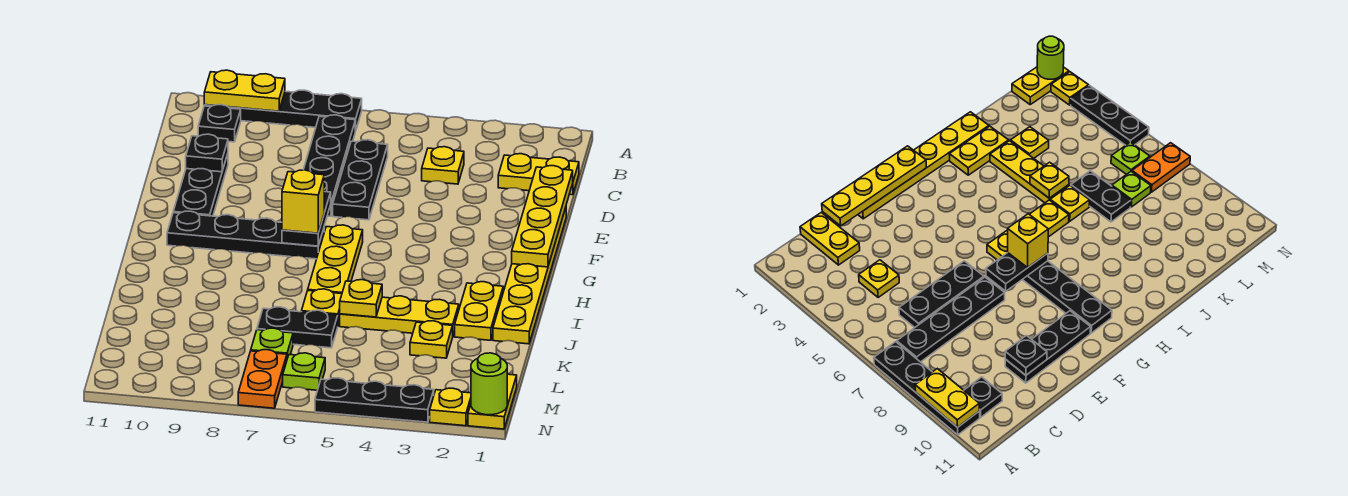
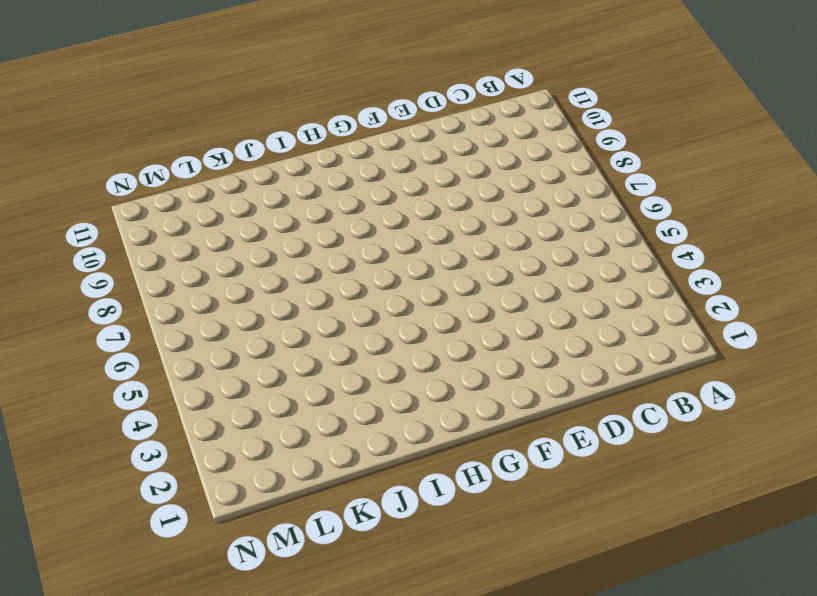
none -> black plate A7:A10 level 1
none -> black plate B7:E7 level 1
none -> black plate B10 level 1

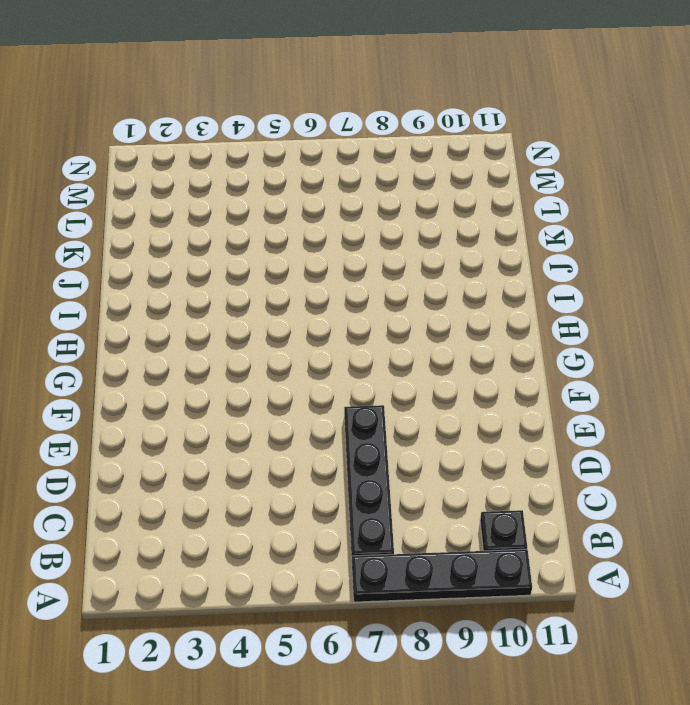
none -> yellow plate C1:C2 level 1
none -> yellow plate C4 level 1
none -> black plate C6:E6 level 1

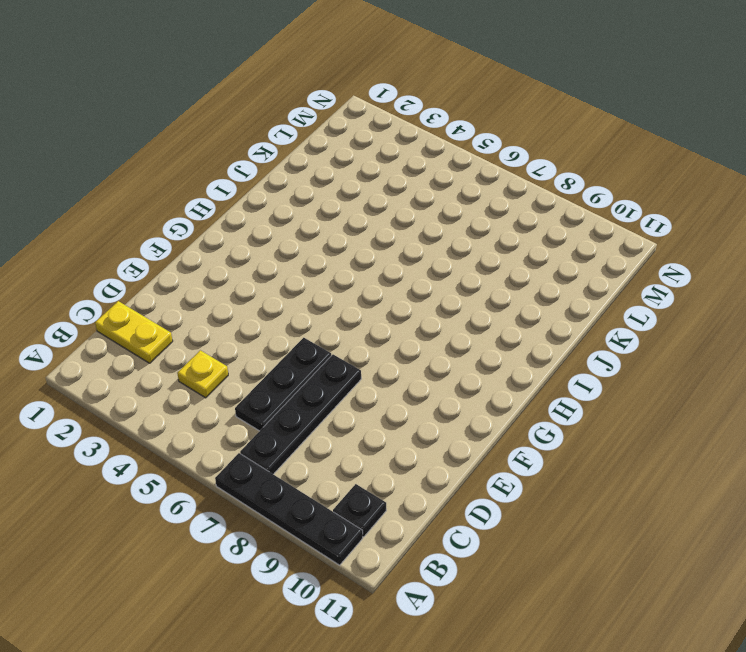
none -> black plate D10:F10 level 1
none -> yellow plate E1:J1 level 1
none -> yellow plate G6:I6 level 1

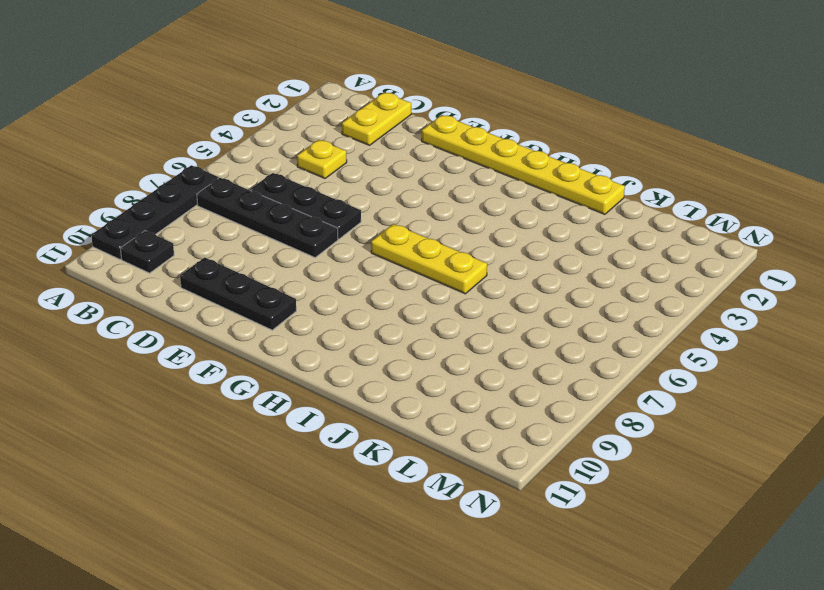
none -> black plate G7:G10 level 1
none -> yellow plate I2:J2 level 1
none -> yellow plate J3:J5 level 1

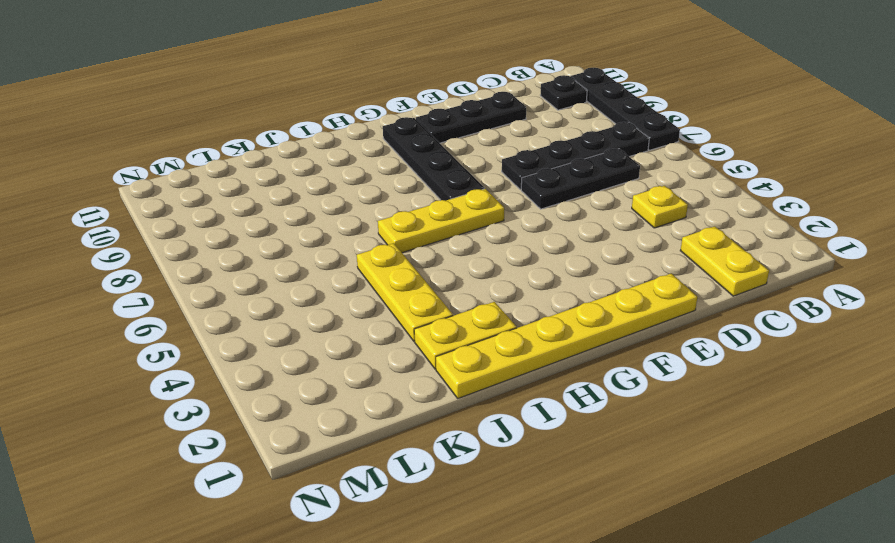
none -> yellow plate J6 level 1
none -> yellow plate K3 level 1
none -> black plate K6:K7 level 1

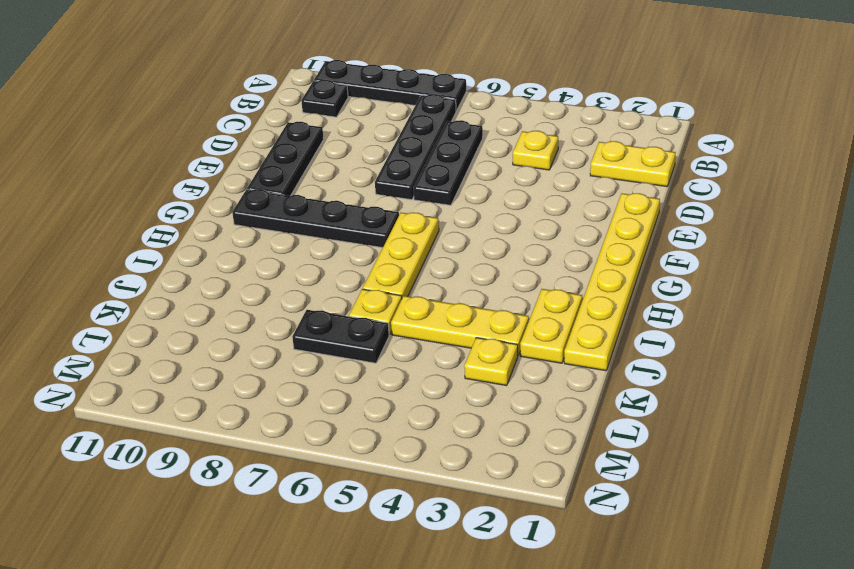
none -> lime plate L7 level 1
none -> yellow plate M1:N1 level 1
none -> lime plate M6 level 1

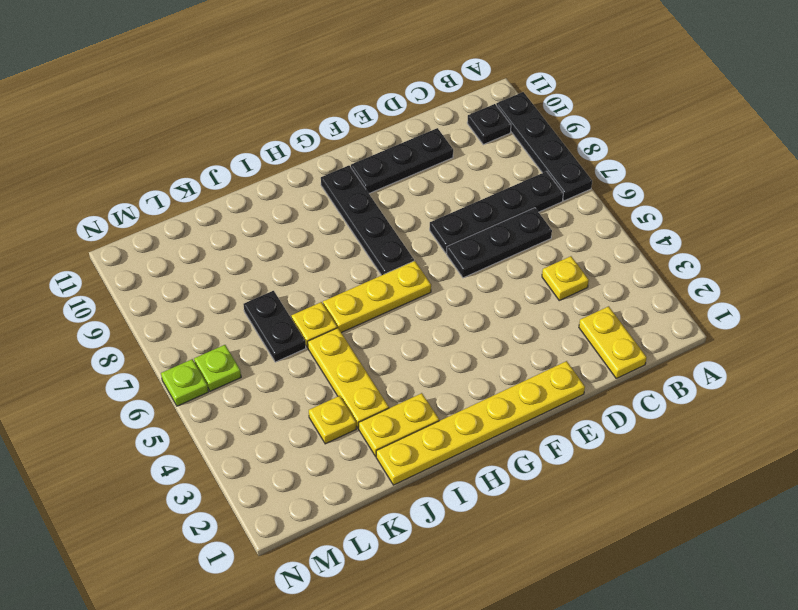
lime plate N6 level 1 -> lime plate L7 level 1
none -> yellow plate M1:N1 level 1
none -> orange plate M7:N7 level 1
none -> yellow plate N2 level 1

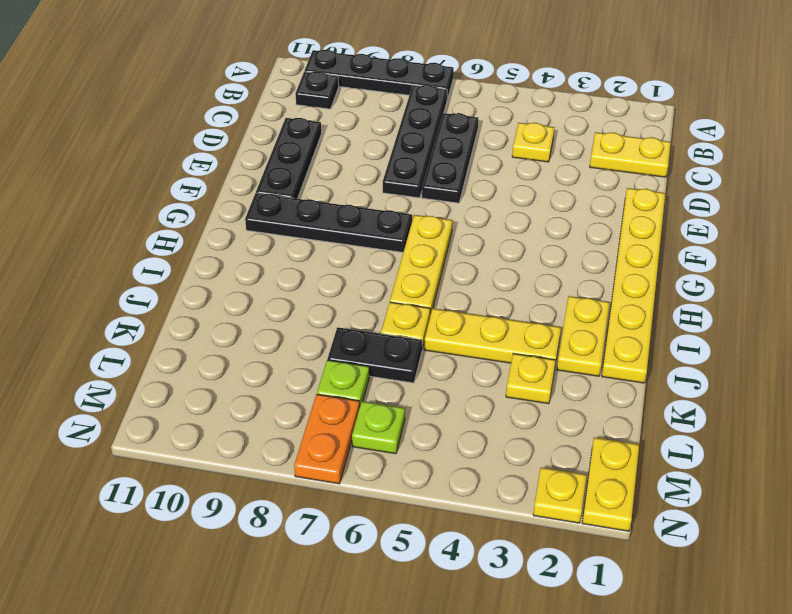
none -> black plate N3:N5 level 1
none -> yellow plate A9:A10 level 2
none -> yellow plate D1:G1 level 2

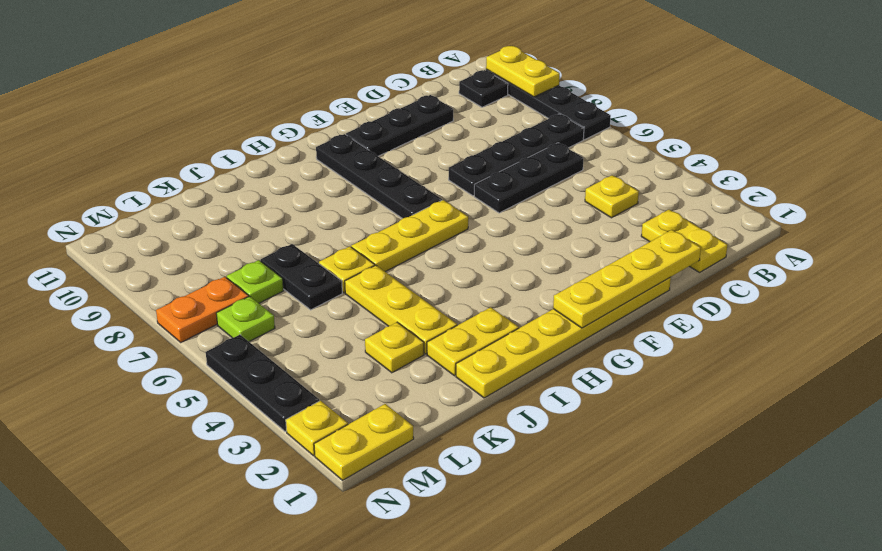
none -> black plate D10 level 2
none -> black plate F7:G7 level 2
none -> yellow plate J5 level 2

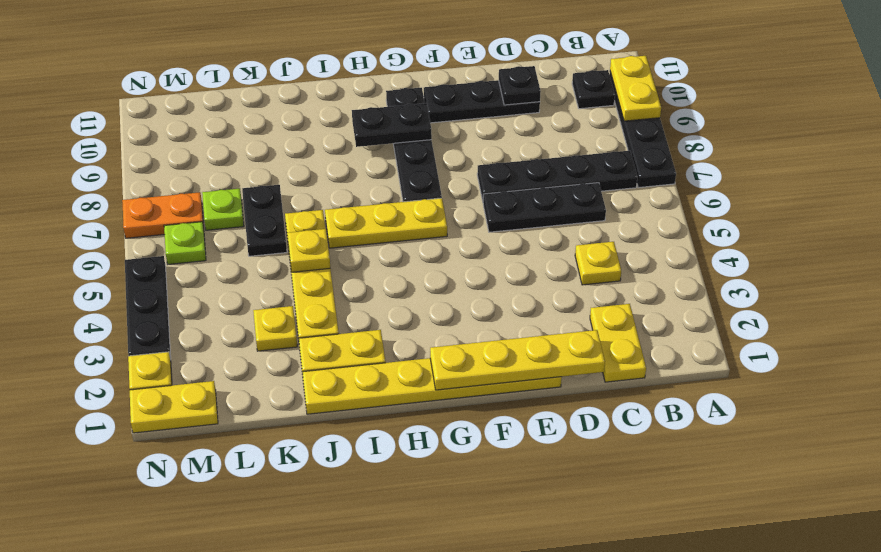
black plate G9:H9 level 2 -> black plate F7:G7 level 2
none -> lime round brick N1 level 2
none -> yellow brick G7 level 3

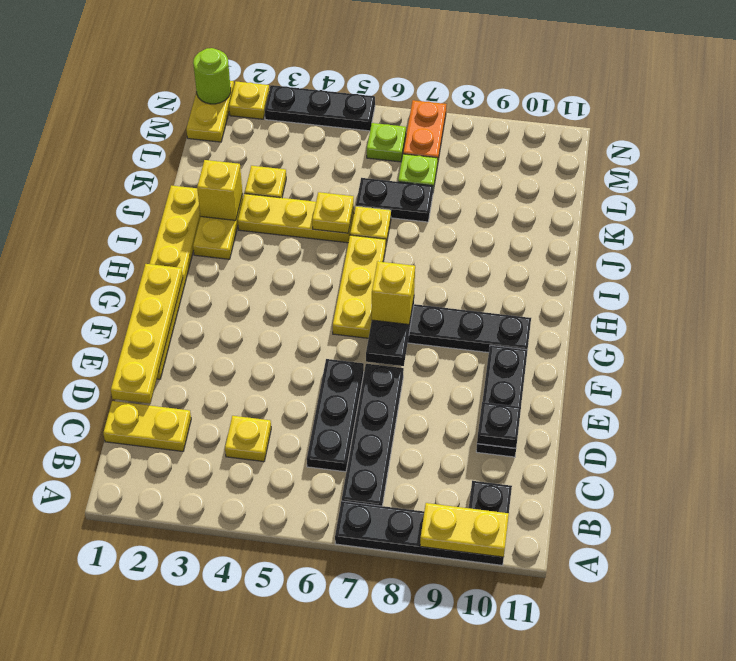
yellow brick J2 level 2 -> none

